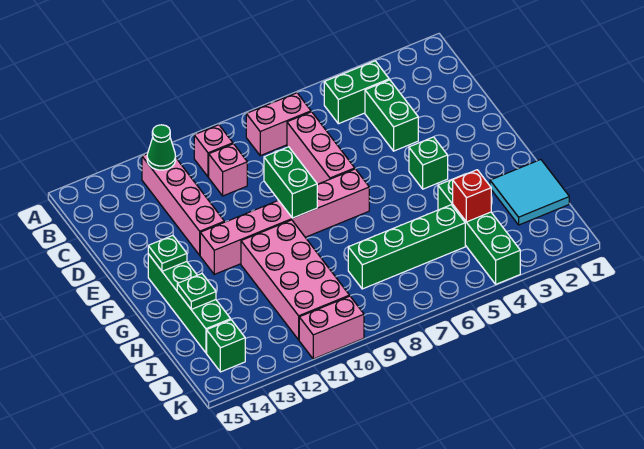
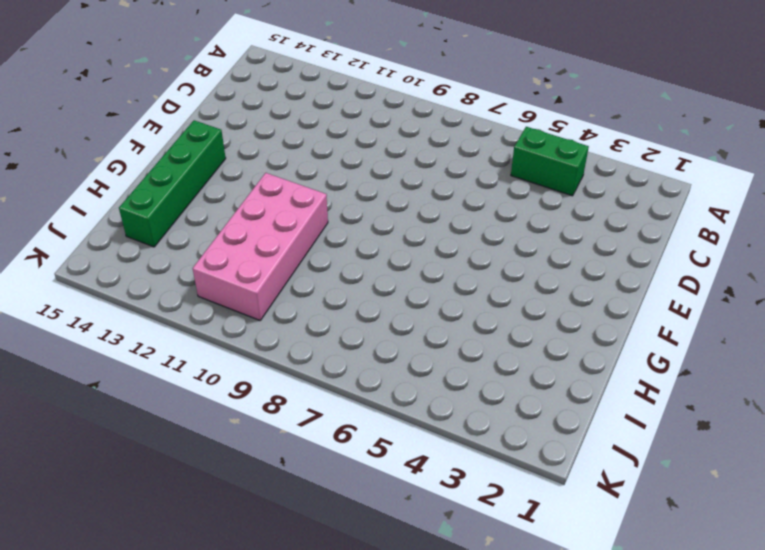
none -> pink brick B7:B8 level 1
none -> pink brick B10 level 1
none -> pink brick B12:E12 level 1

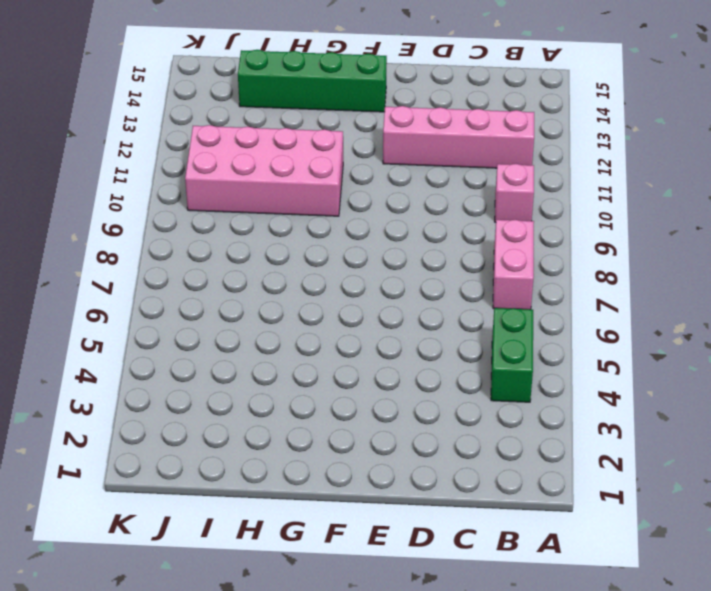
none -> green brick C4:D4 level 1
none -> pink brick C7:E7 level 1
none -> pink brick C10 level 1

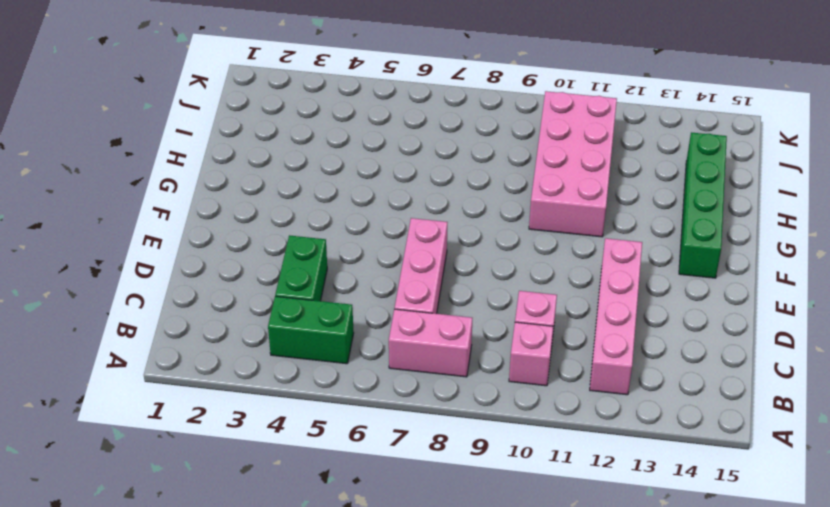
none -> green brick F4 level 1
none -> pink brick F7:F12 level 1
none -> cyan tile H1:I2 level 1

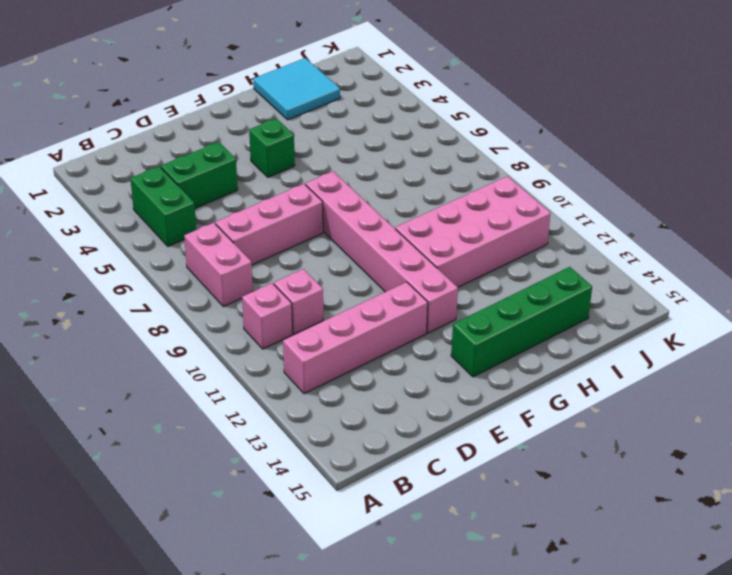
none -> green brick H4:K4 level 1
none -> green brick I5:I8 level 1
none -> green brick J14 level 1

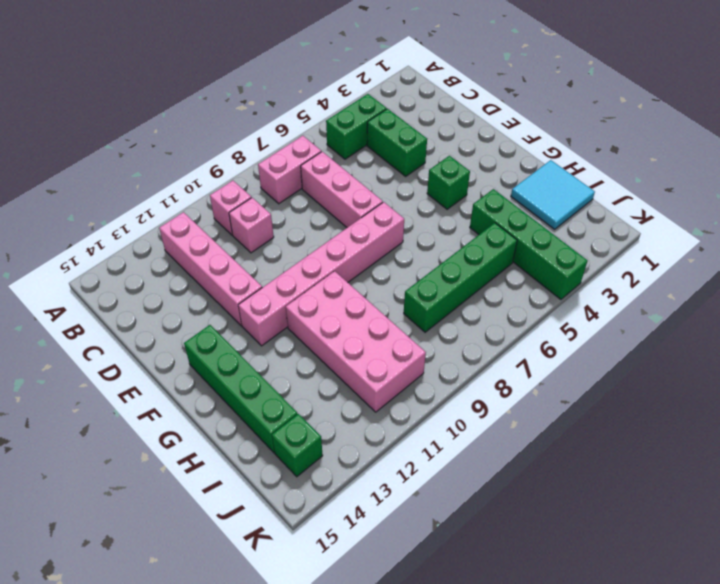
none -> pink brick K10:K11 level 1
none -> green cone B12 level 2
none -> green brick E9:F9 level 2

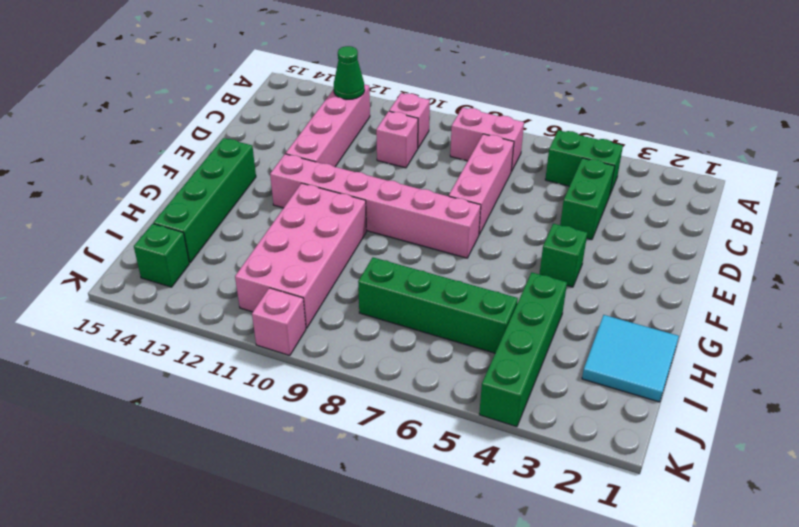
pink brick K10 level 1 -> pink brick K10:K11 level 1
none -> green brick E9:F9 level 2
none -> green plate F14 level 2
none -> green plate H14 level 2

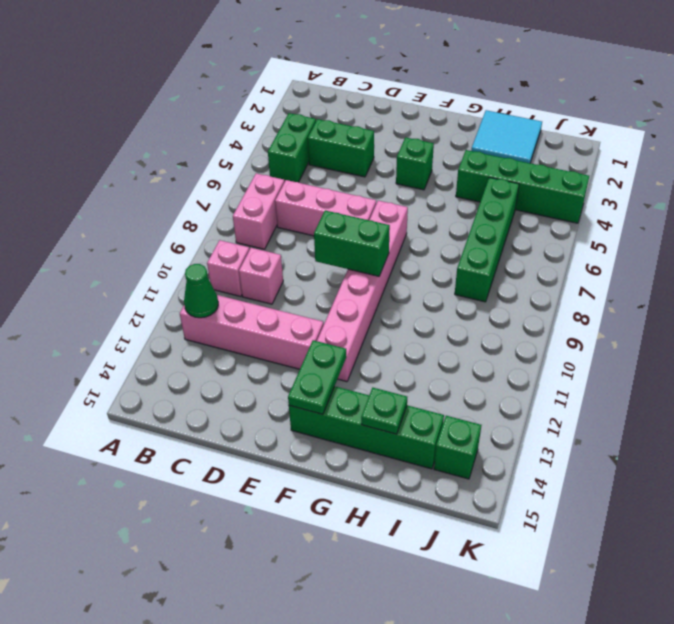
green plate F13:F14 level 2 -> green plate F14 level 2
none -> pink brick G10:J11 level 1
none -> pink brick K10:K11 level 1
none -> red brick I4 level 2

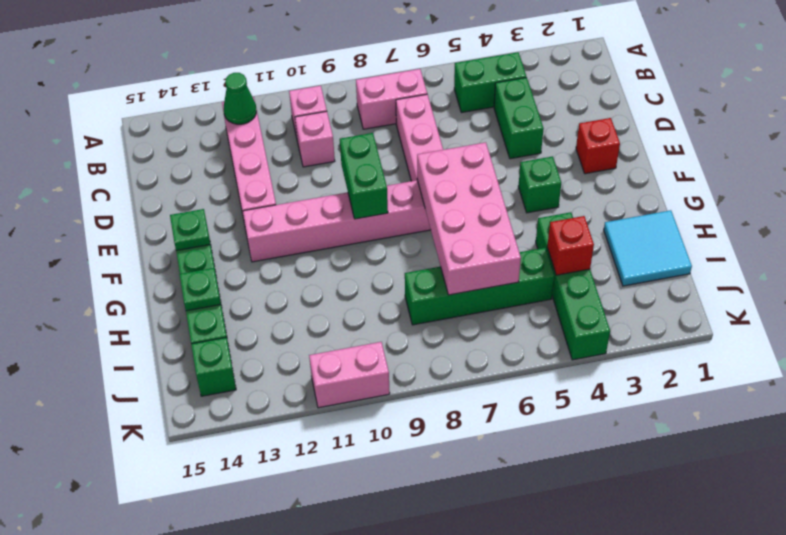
red brick E2 level 1 -> none
pink brick F6:I7 level 2 -> pink brick G10:J11 level 1

